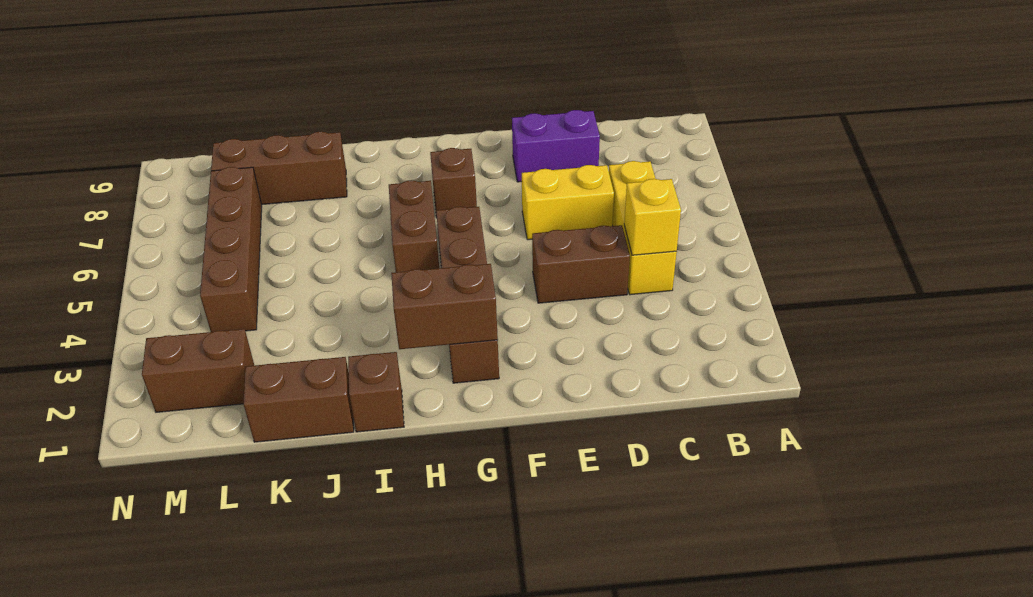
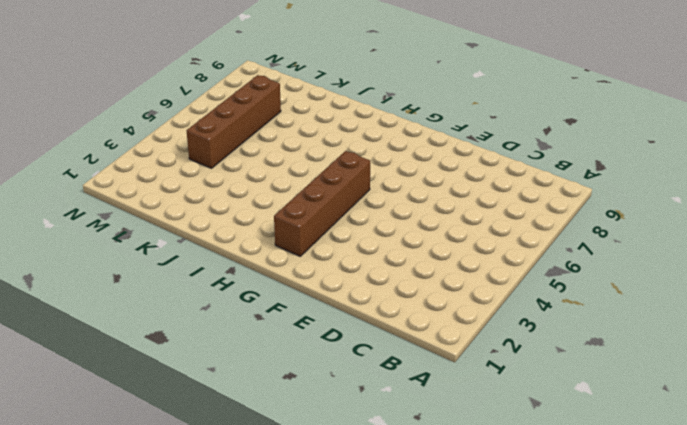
none -> yellow brick C4:C6 level 1
none -> brown brick D4:E4 level 1
none -> yellow brick D6:E6 level 1

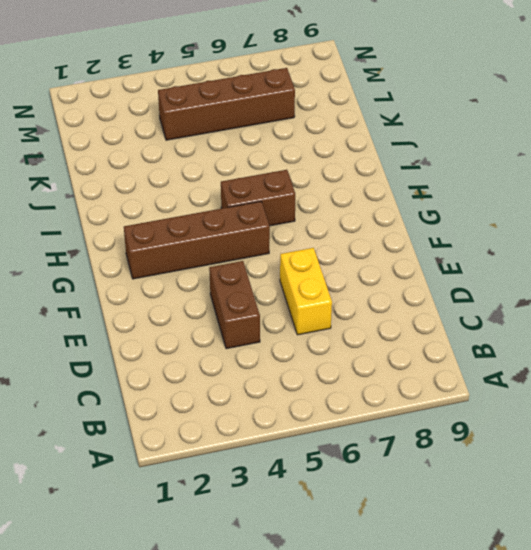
none -> yellow brick C4:C6 level 1
none -> purple brick D8:E8 level 1
none -> brown brick G7 level 1

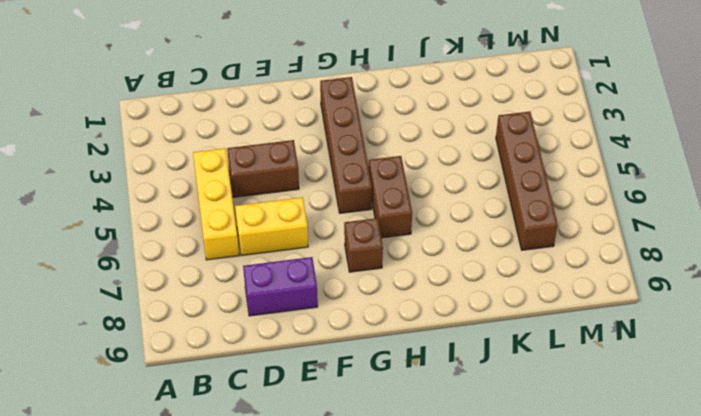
none -> brown brick I1 level 1
none -> brown brick J1:K1 level 1
none -> brown brick J8:L8 level 1

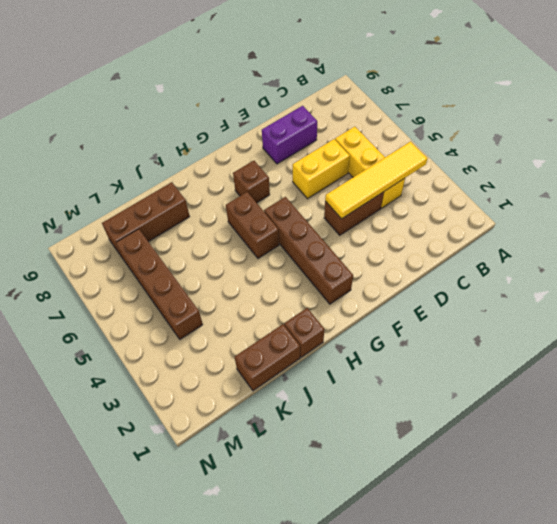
yellow tile B4:E4 level 2 -> yellow brick C4 level 2
none -> brown brick L2:M2 level 1
none -> brown brick G2:H2 level 2

